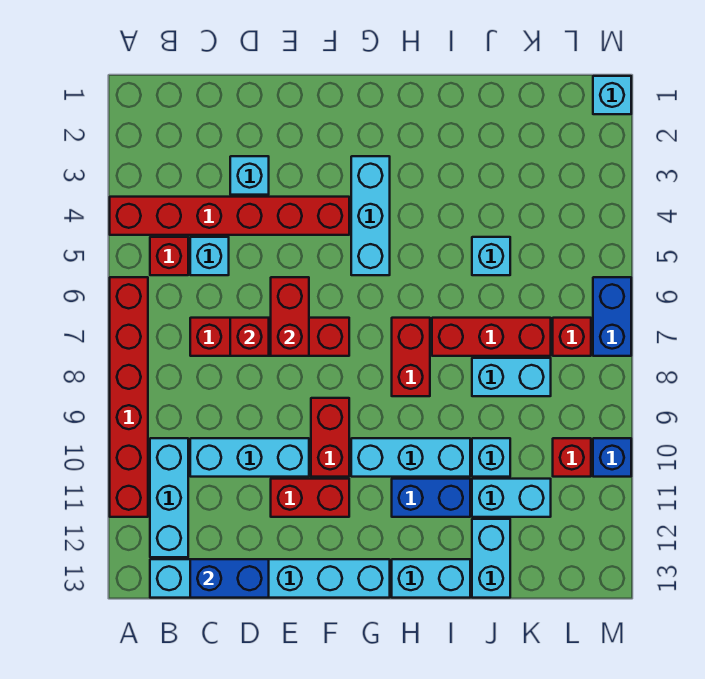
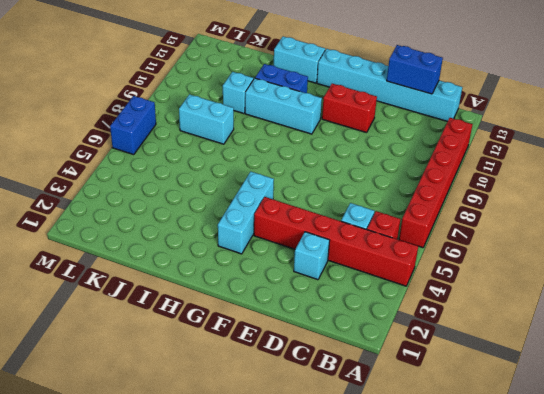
none -> cyan brick B10:B12 level 1
none -> red brick C7:F7 level 1
none -> cyan brick C10:E10 level 1
none -> red brick F9:F10 level 1

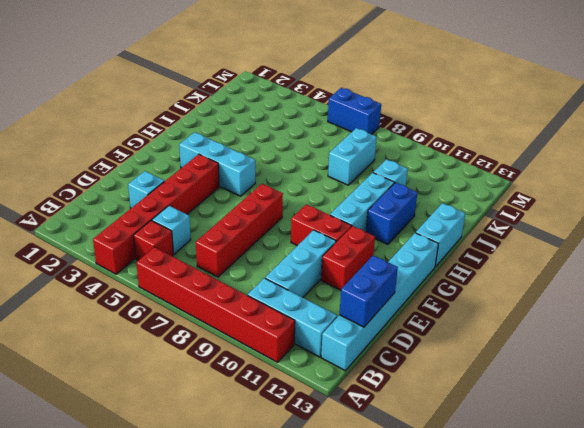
none -> red brick H7:H8 level 1
none -> red brick I7:K7 level 1
none -> cyan brick J5 level 1
none -> cyan brick J11:K11 level 1

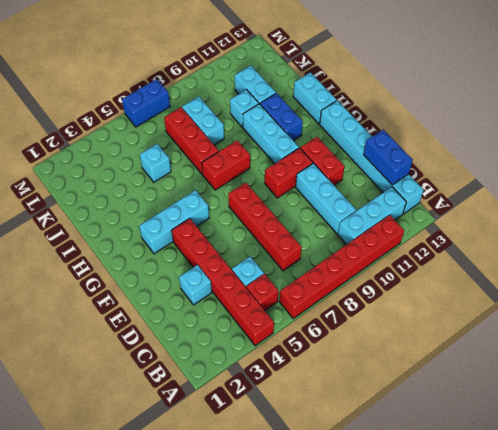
none -> cyan brick J12:J13 level 1
none -> red brick L7 level 1
none -> red brick L10 level 1
none -> cyan brick M1 level 1

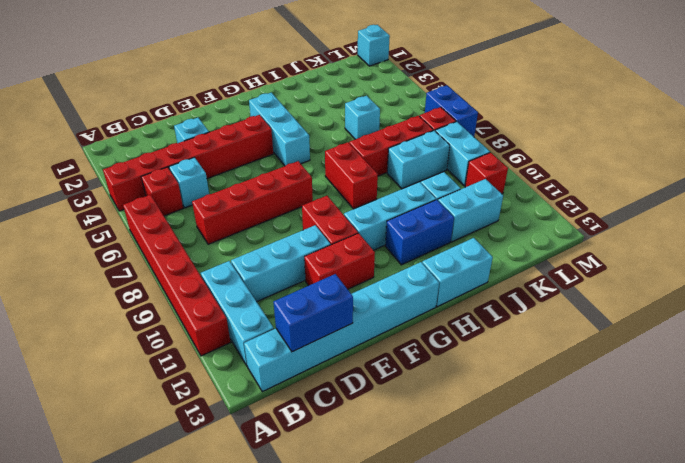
cyan brick L8:L9 level 1 -> cyan brick J12:J13 level 1
none -> blue brick M10 level 1
none -> red brick D7 level 2
none -> red brick E6:E7 level 2

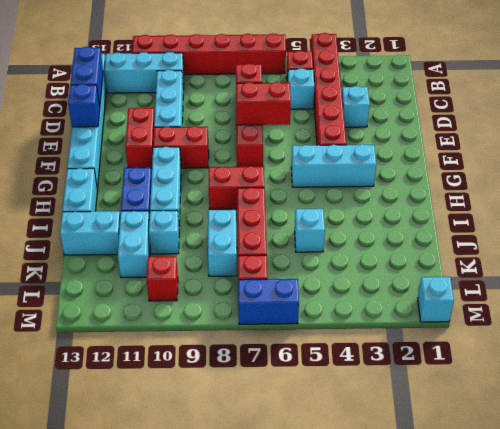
blue brick E13 level 2 -> blue brick M10 level 1

